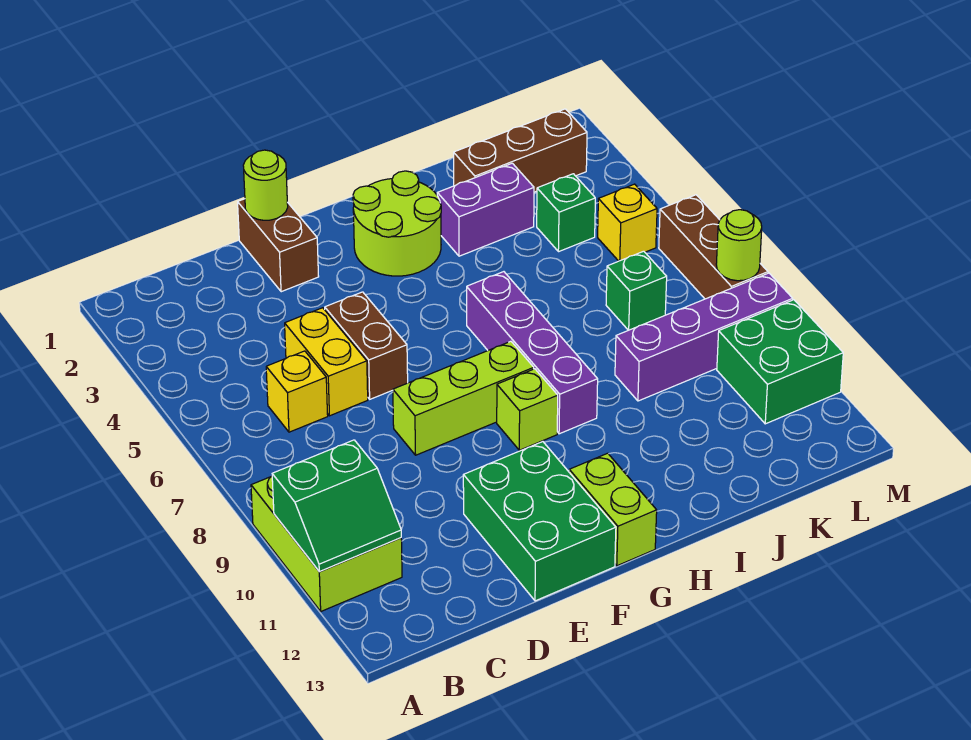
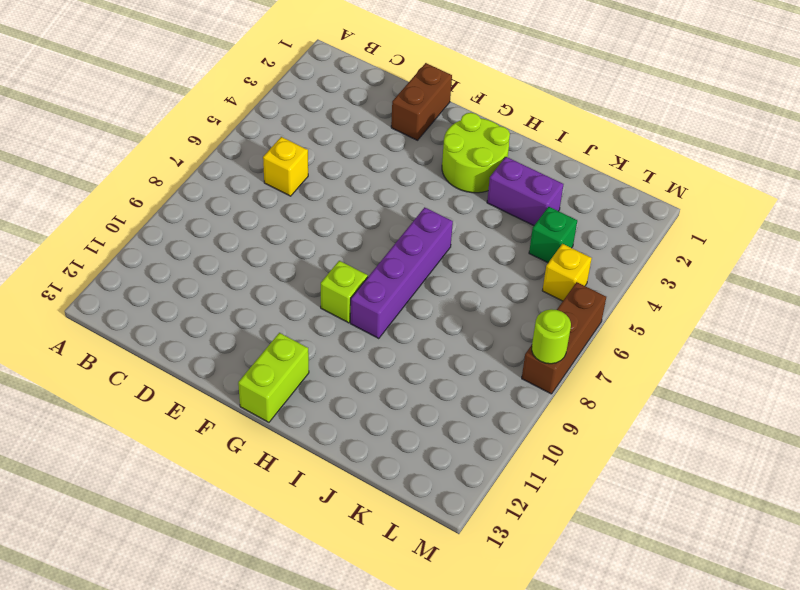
none -> lime brick A9:B11 level 1
none -> yellow brick D5:D6 level 1
none -> brown brick E5:E6 level 1

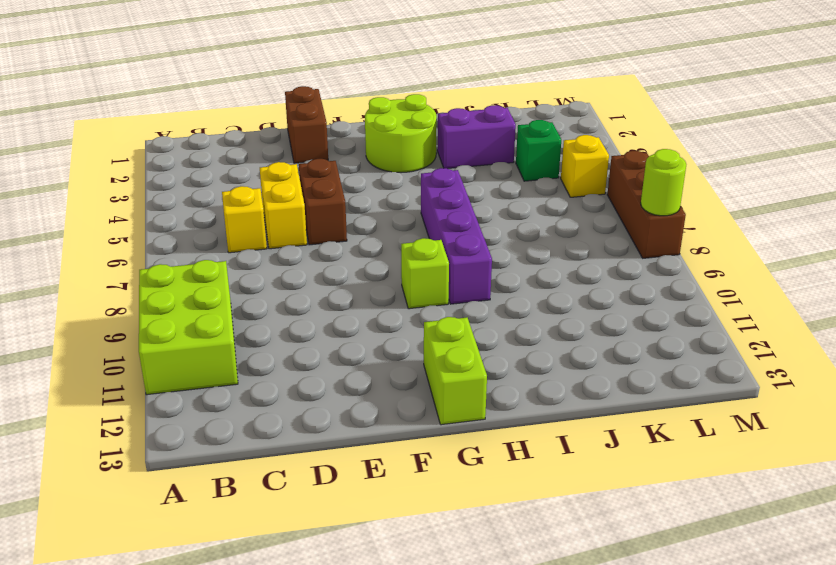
none -> lime brick E8:G8 level 1
none -> green brick E11:F13 level 1
none -> brown brick J2:L2 level 1

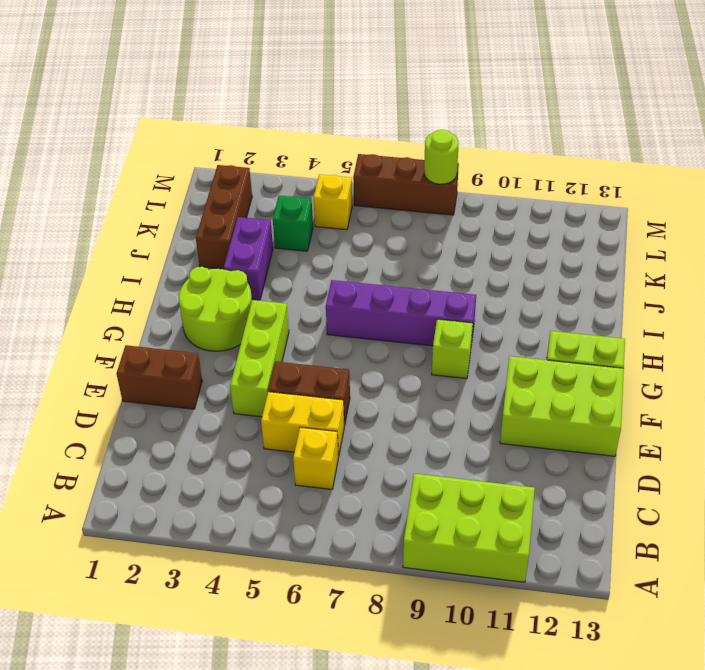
lime brick E4:G4 level 1 -> lime brick E8:G8 level 1
lime brick E11:F13 level 1 -> green brick E11:F13 level 1
none -> purple brick J9:M9 level 1
none -> green brick K7 level 1
none -> green brick L10:M11 level 1

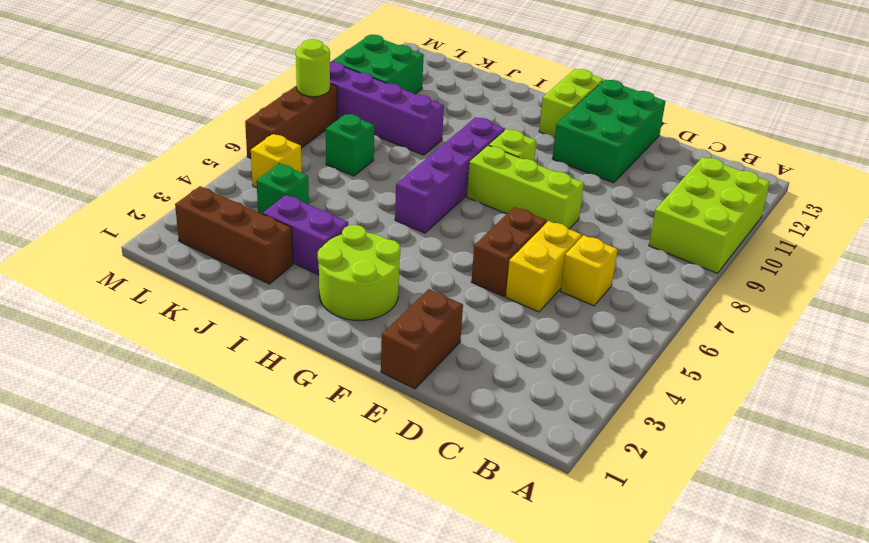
none -> green slope A10:B11 level 2 top 10
none -> lime round brick E1 level 2

